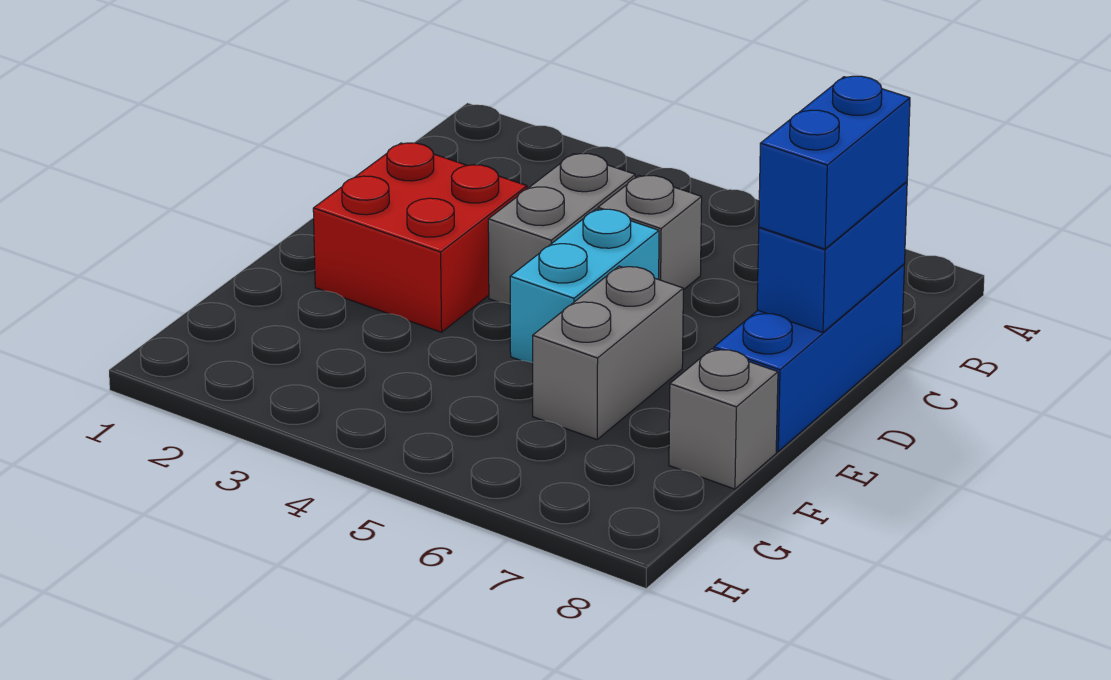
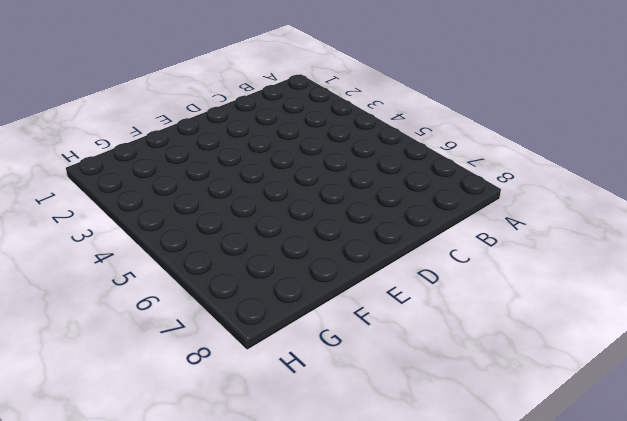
none -> grey brick C4:D4 level 1
none -> grey brick C5 level 1

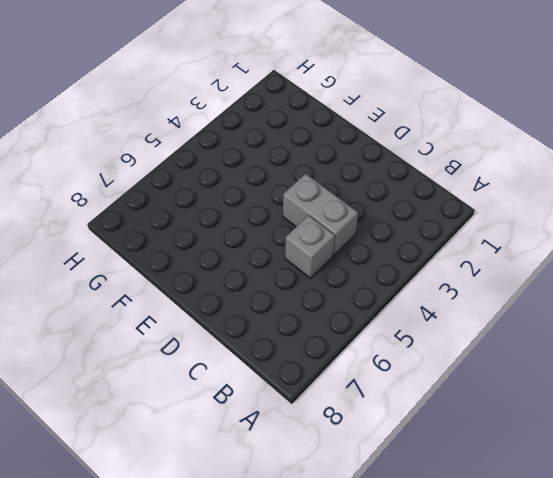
none -> blue brick C8:E8 level 1
none -> red brick D2:E3 level 1

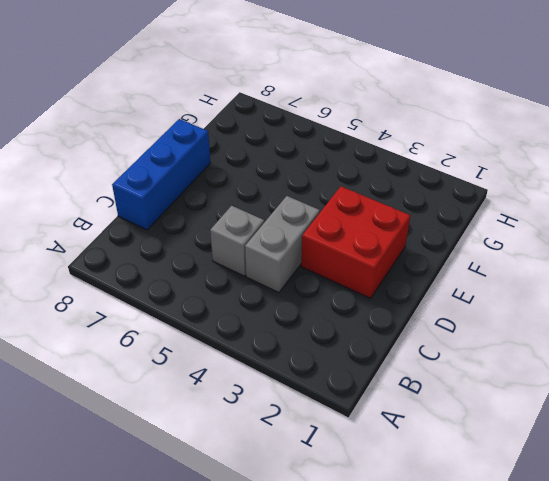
none -> cyan brick D5:E5 level 1
none -> grey brick E6:F6 level 1

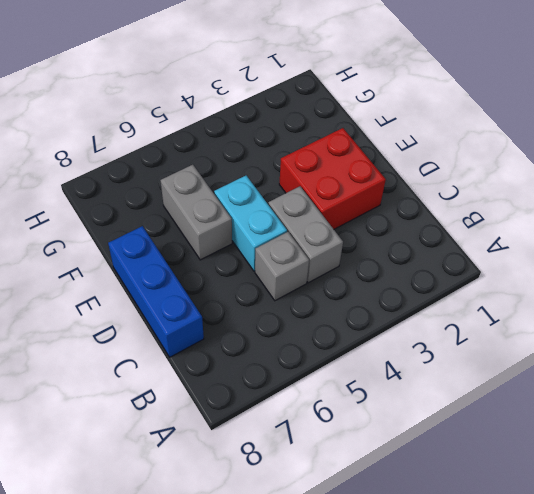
none -> grey brick F8 level 1
none -> blue brick C8:D8 level 2

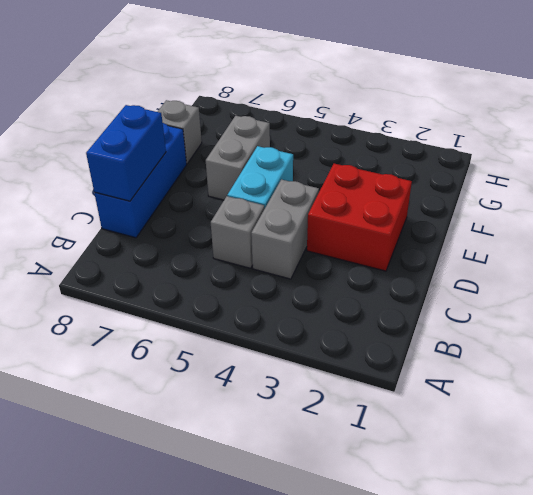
none -> blue brick C8:D8 level 3

